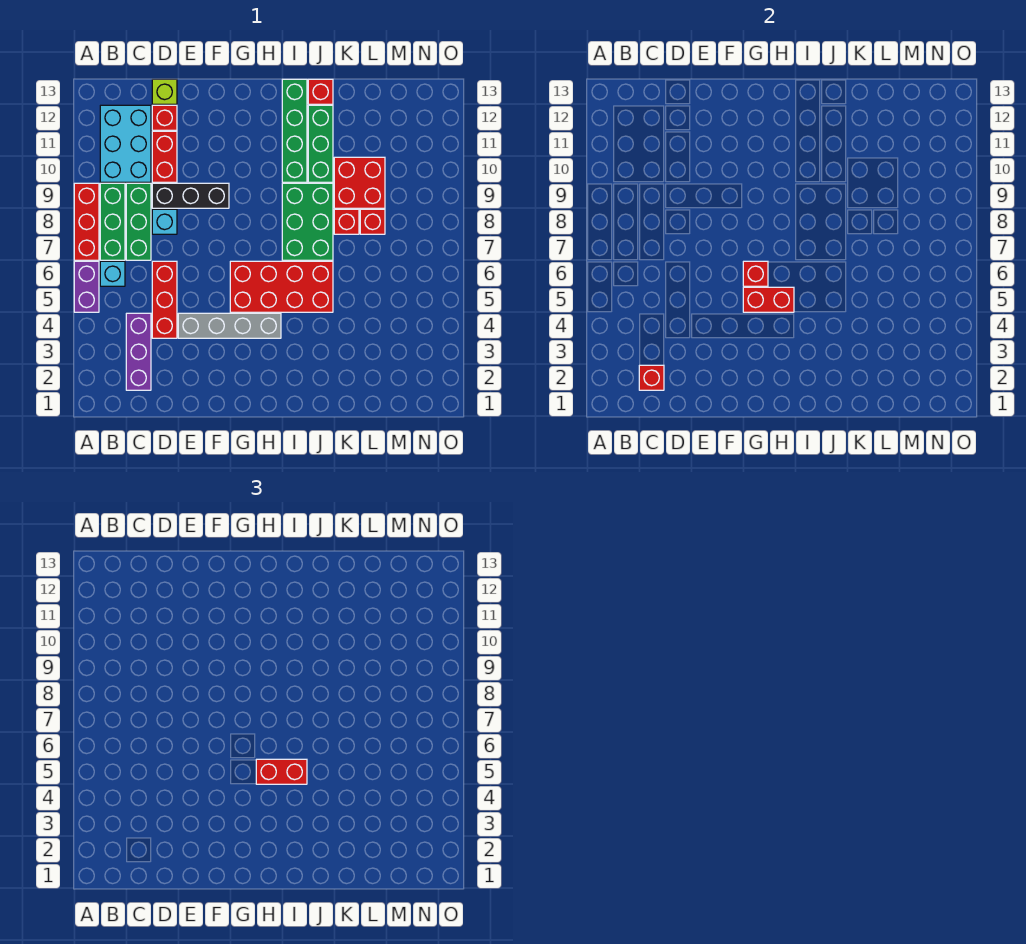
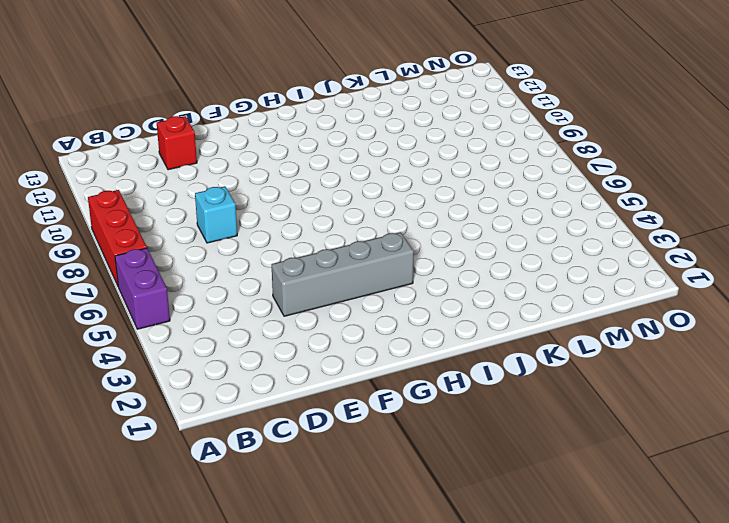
none -> cyan brick B6 level 1
none -> green brick B7:B9 level 1
none -> cyan brick B10:C12 level 1

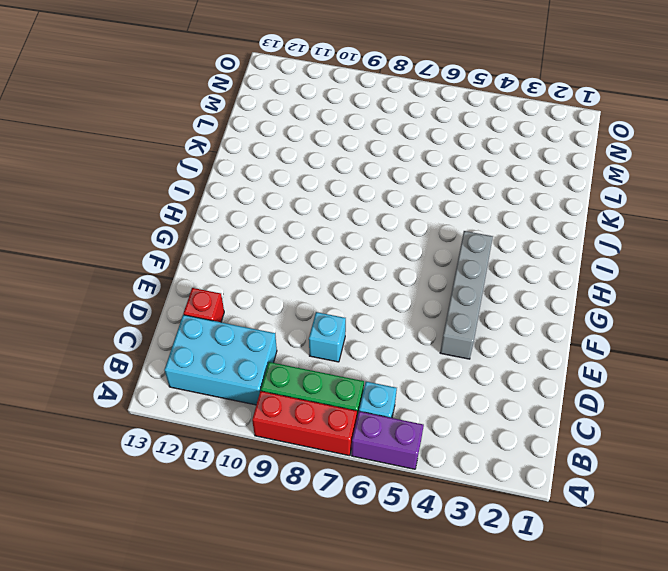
none -> purple brick C2:C4 level 1
none -> green brick C7:C9 level 1
none -> red brick D4:D6 level 1

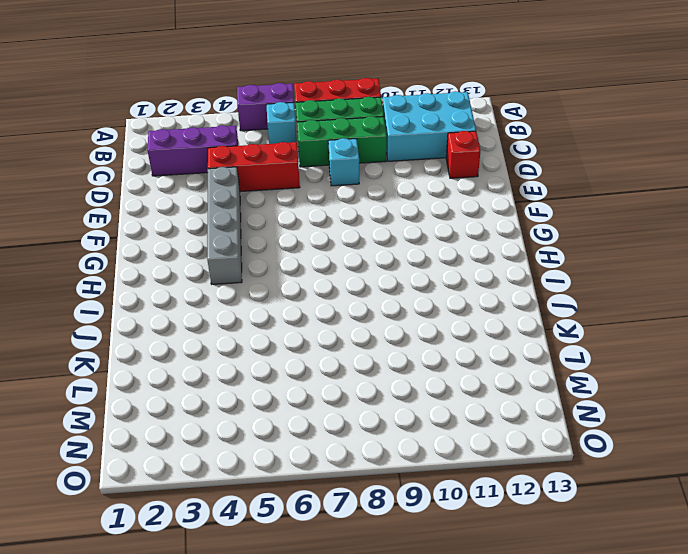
none -> black brick D9:F9 level 1
none -> red brick D10:D11 level 1
none -> lime brick D13 level 1

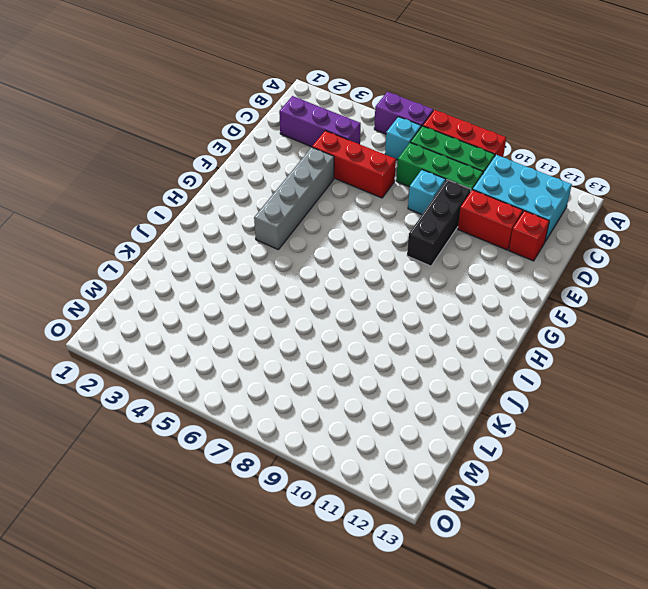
none -> lime brick D13 level 1
none -> red brick G5:J6 level 1
none -> green brick I7:J9 level 1

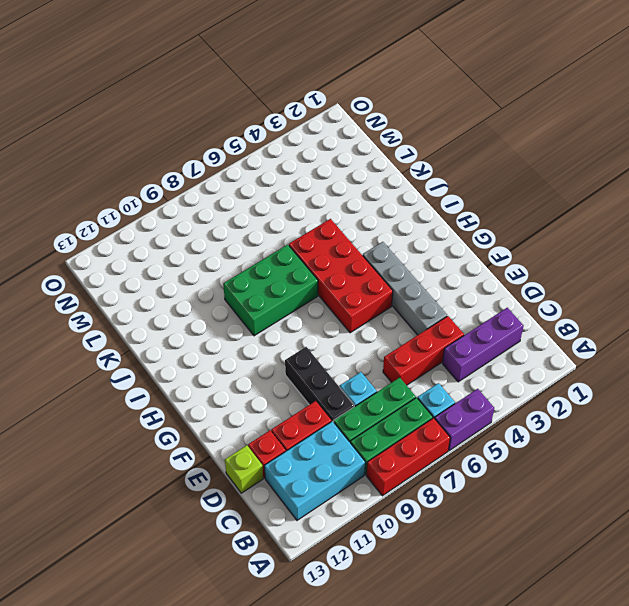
none -> green brick I10:I13 level 1
none -> green brick J10:J12 level 1
none -> red brick J13 level 1

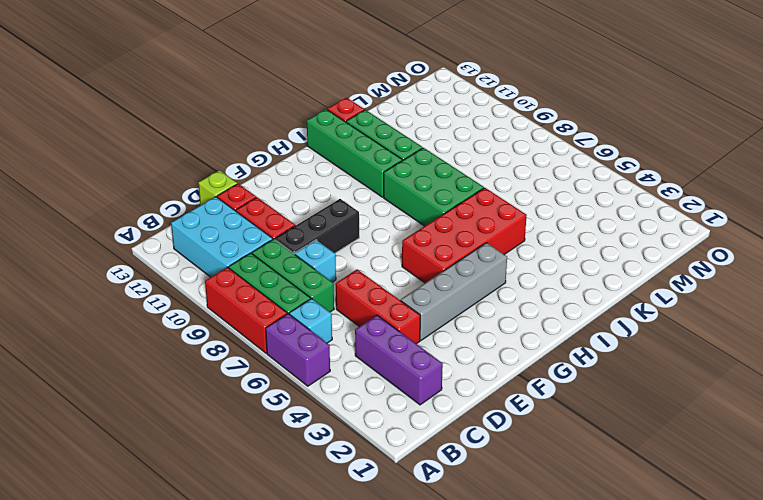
none -> red brick K8 level 1
none -> red brick K9:L10 level 1
none -> red brick L8 level 1

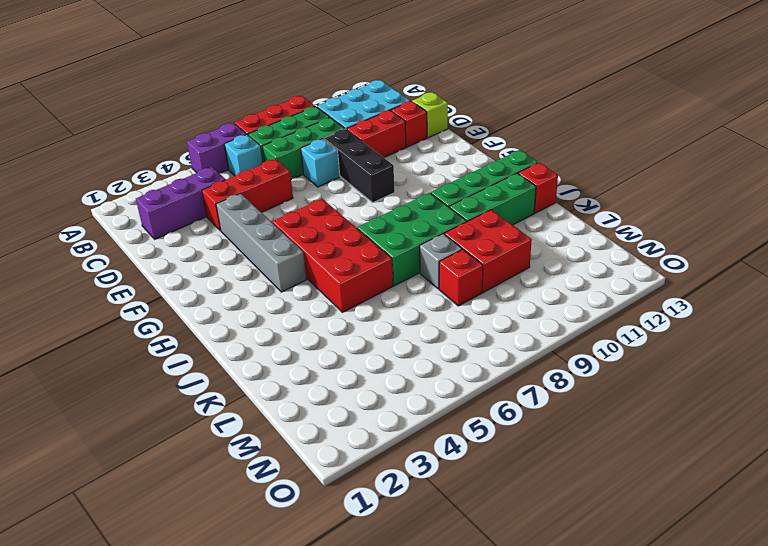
grey brick K8 level 1 -> red brick K8 level 1
none -> red brick C2 level 2
none -> red brick G5:H5 level 2
none -> red brick G6 level 2

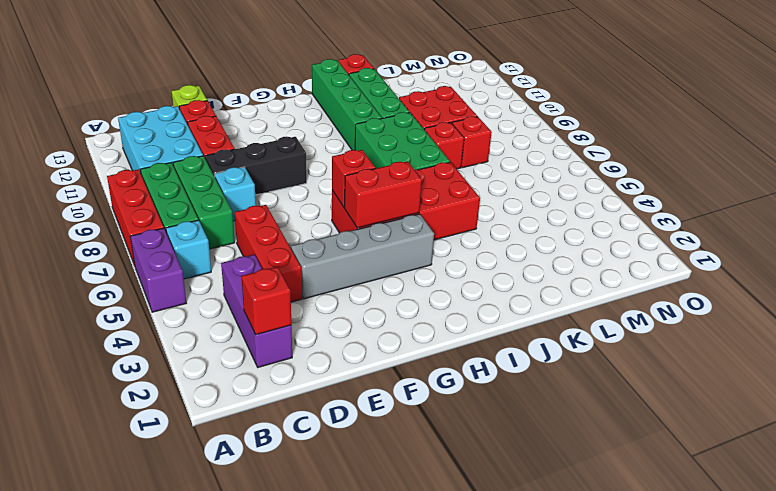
none -> red brick H5:I5 level 3

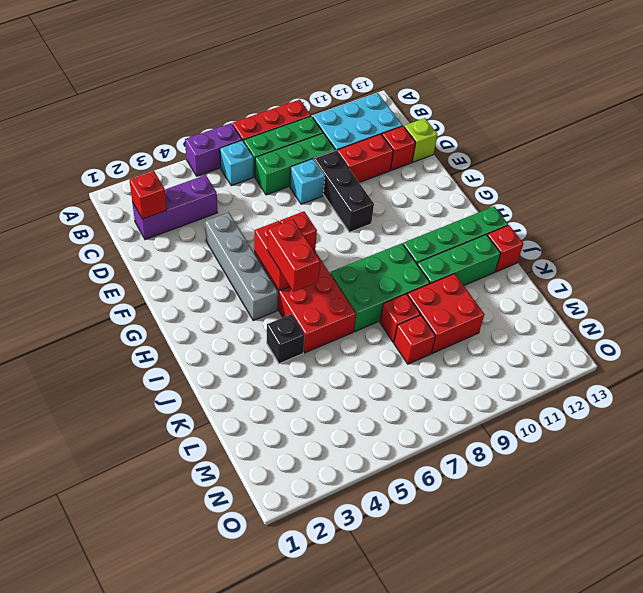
black brick J4 level 1 -> none
none -> red brick D4:D6 level 1

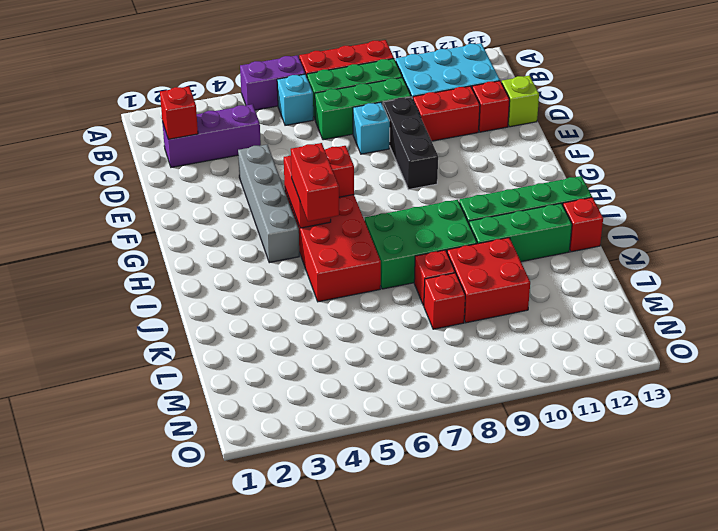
none -> red brick D4:D6 level 1

